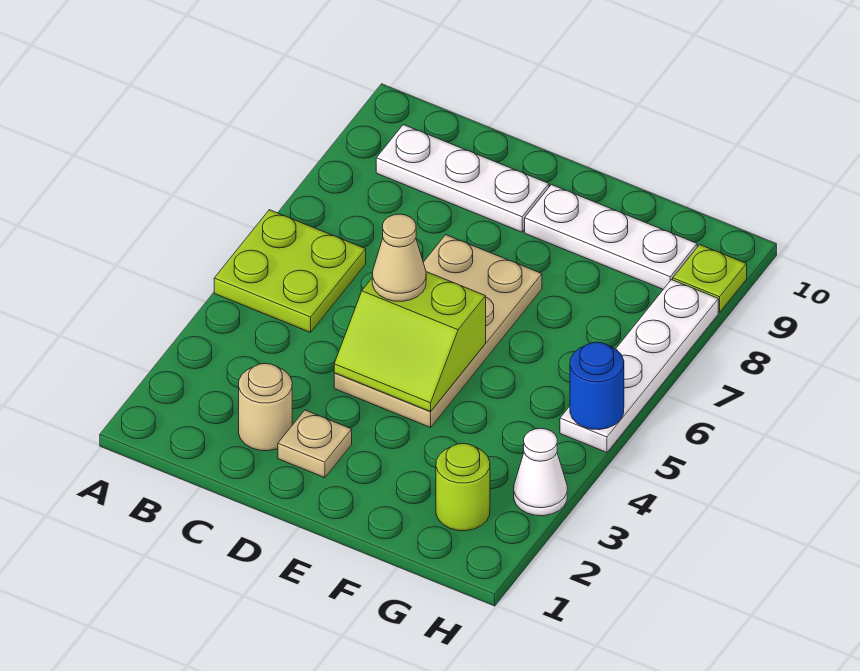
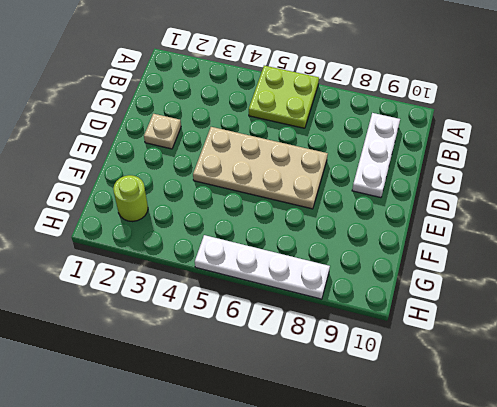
none -> tan round brick C2 level 1
none -> white plate E9:G9 level 1
none -> white cone H3 level 1

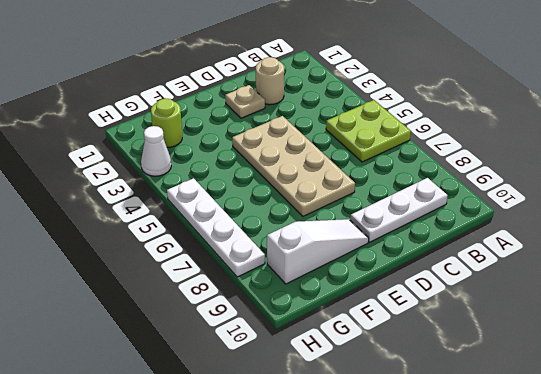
white slope E9:G9 level 1 top G -> white plate E9:G9 level 1
none -> lime plate H9 level 1
none -> lime slope D4:E5 level 2 top 5
none -> blue round brick H5 level 2

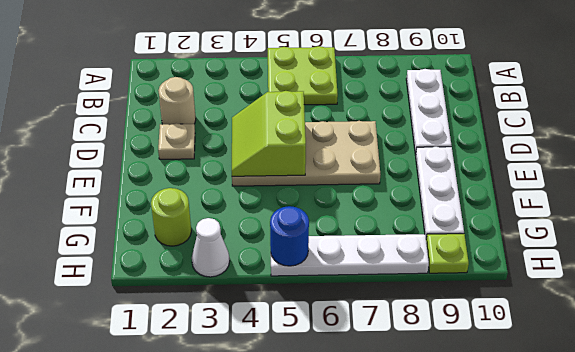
none -> tan cone D5 level 3

